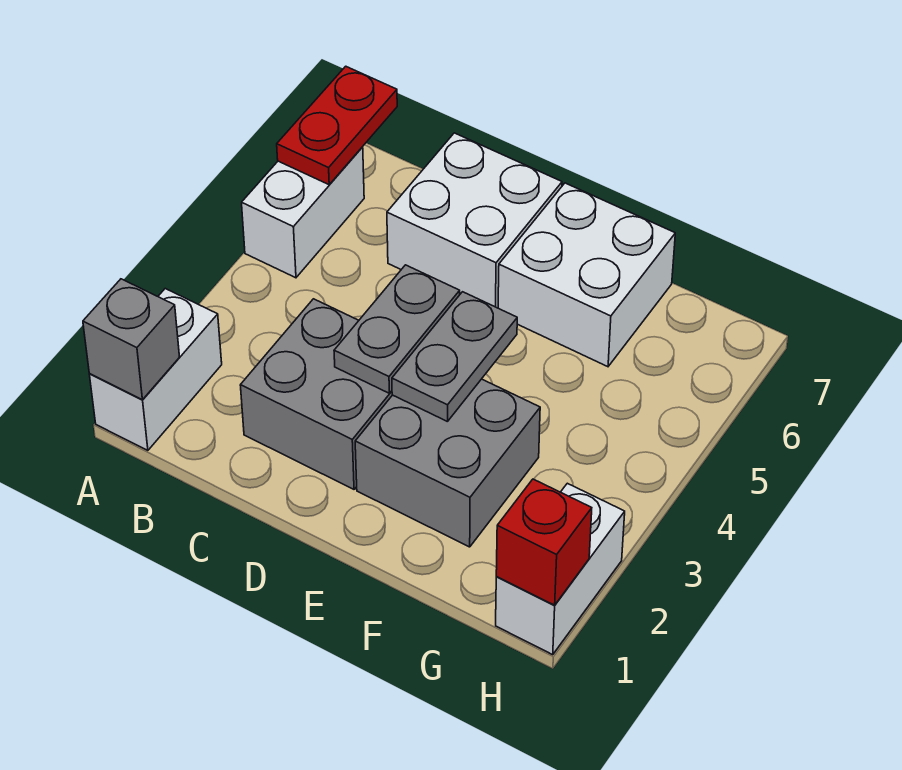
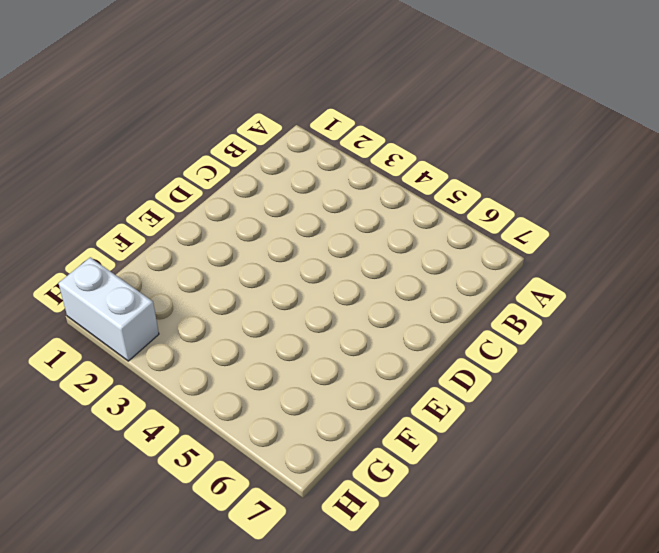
none -> white brick A1:A2 level 1
none -> white brick A5:A6 level 1
none -> grey brick C2:D3 level 1

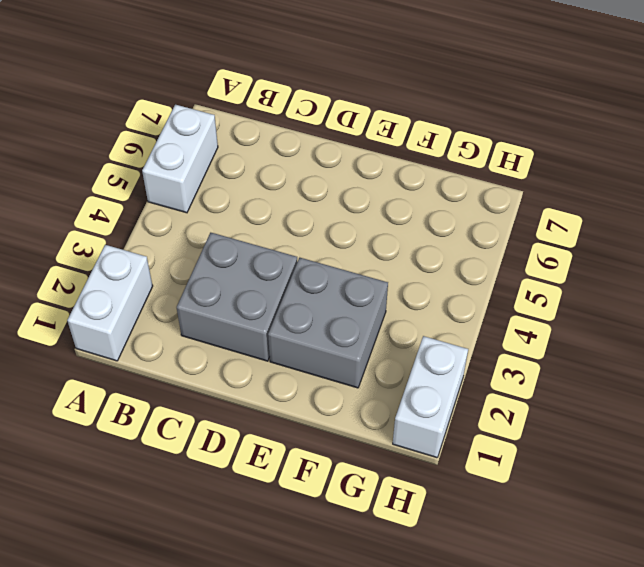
none -> white brick C6:D7 level 1
none -> white brick E6:F7 level 1
none -> grey brick A1 level 2

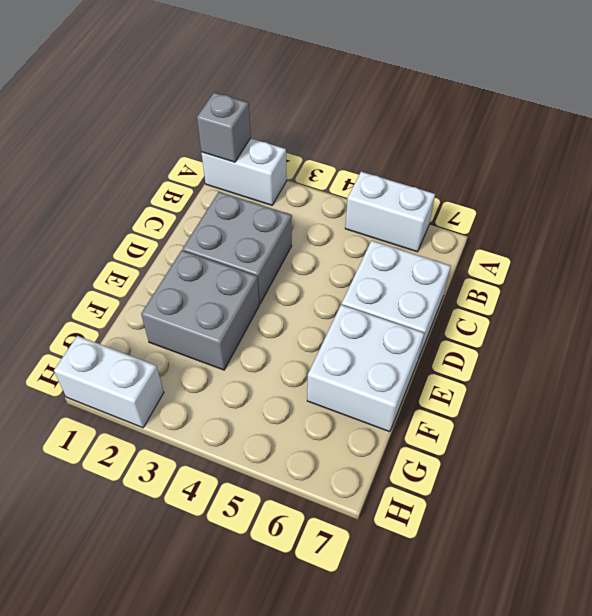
none -> red plate A6:A7 level 2
none -> grey plate D3:D4 level 2
none -> grey plate E3:E4 level 2

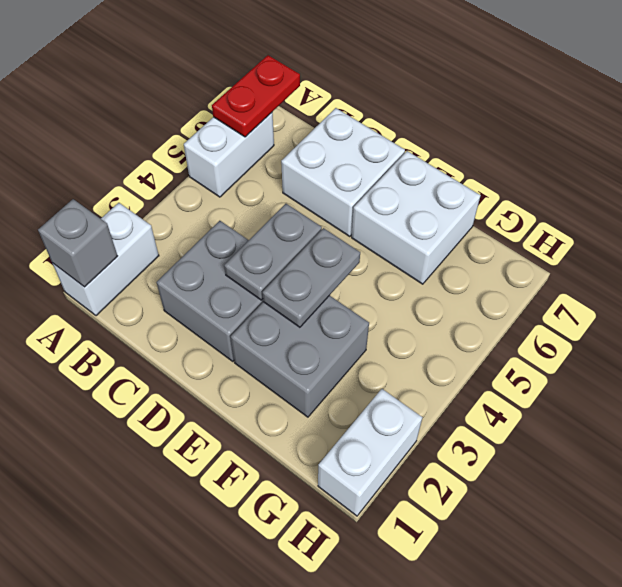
none -> red brick H1 level 2

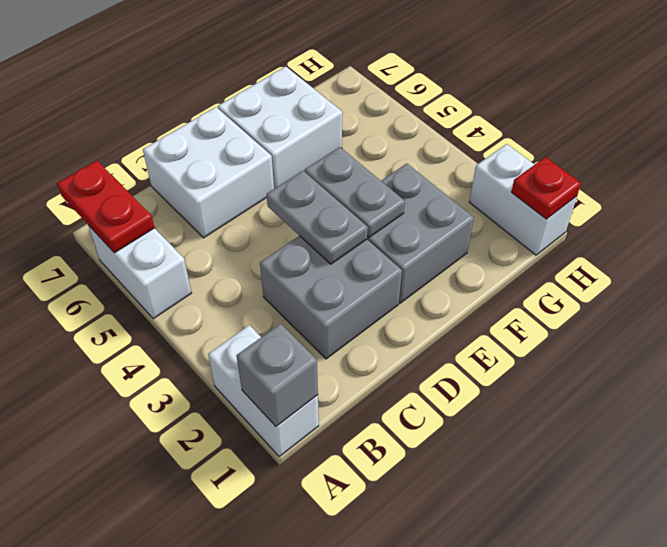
red plate H1 level 2 -> red brick H1 level 2

